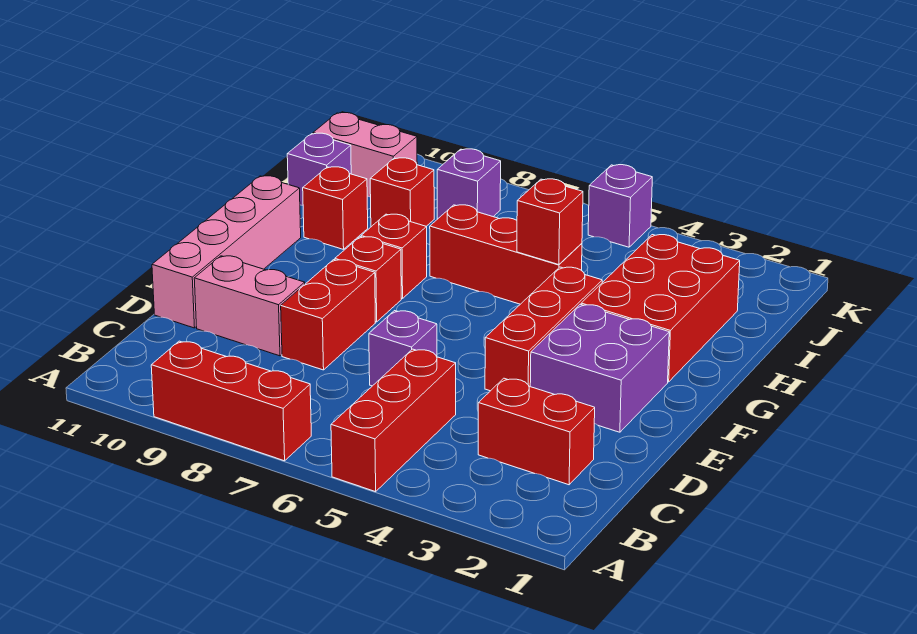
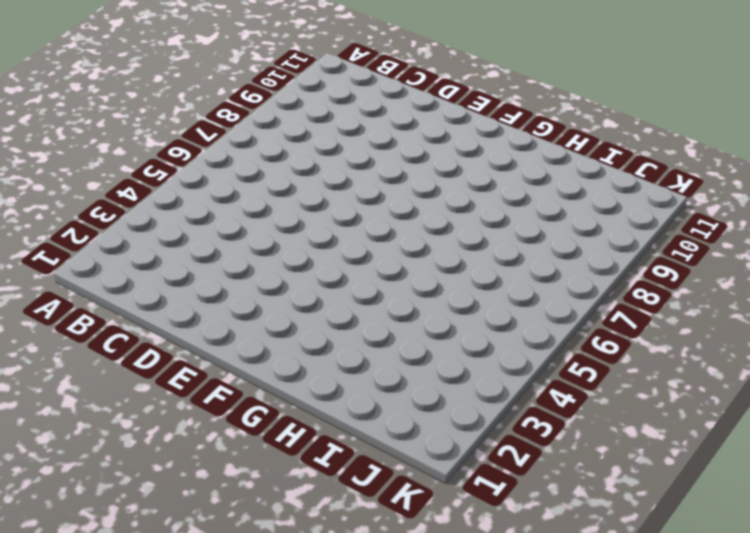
none -> red brick A5:C5 level 1
none -> red brick A7:A9 level 1
none -> red brick C2:C3 level 1

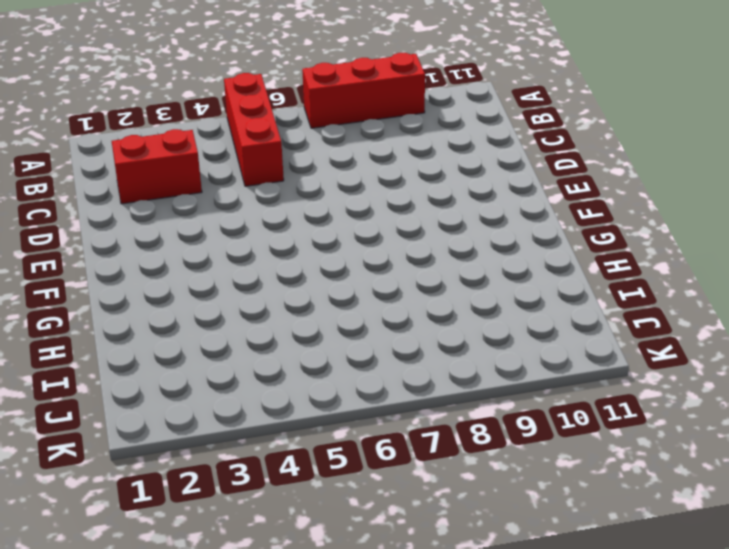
none -> purple brick D6 level 1
none -> red brick D8:E8 level 1
none -> pink brick D9:D10 level 1

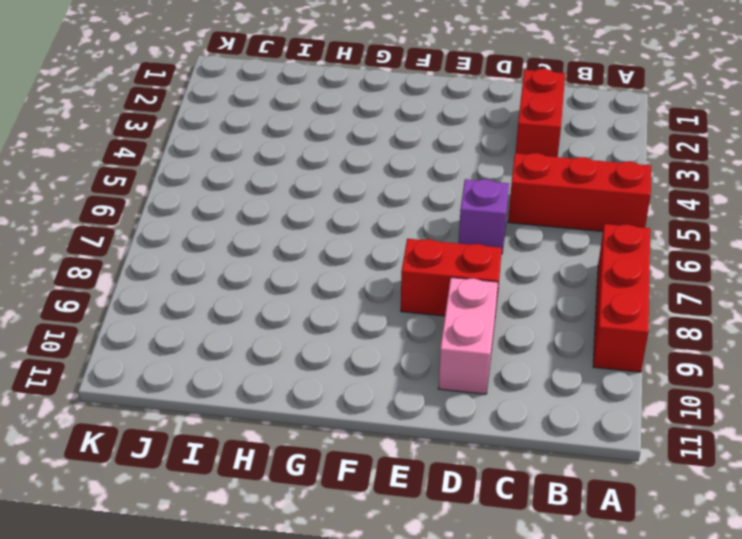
none -> pink brick D11:G11 level 1
none -> purple brick E2:F3 level 1
none -> red brick E4:G4 level 1

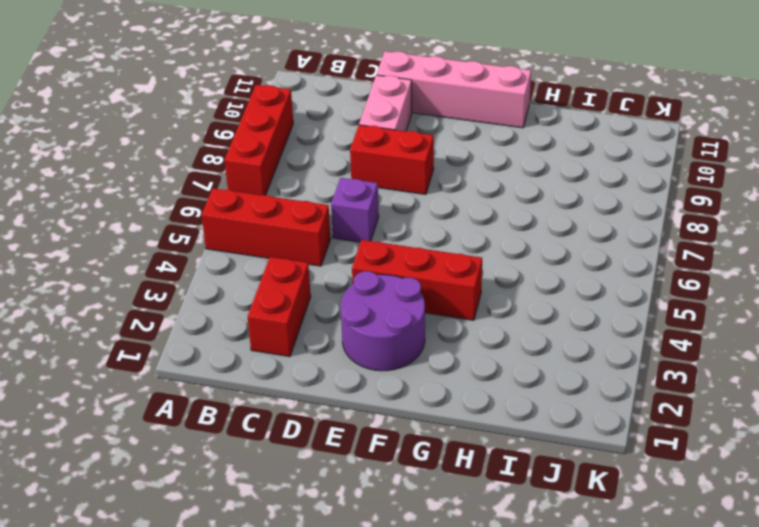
purple round brick E2:F3 level 1 -> purple brick E2:F3 level 1
none -> red brick F8 level 1
none -> red brick G2:I3 level 1
none -> red brick G8 level 1

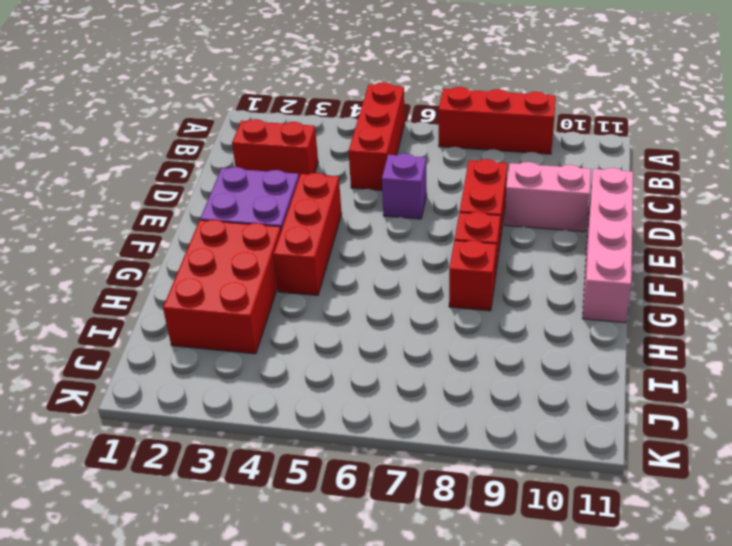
none -> red brick H5:H7 level 1
none -> red brick H10 level 1
none -> red brick I9 level 1

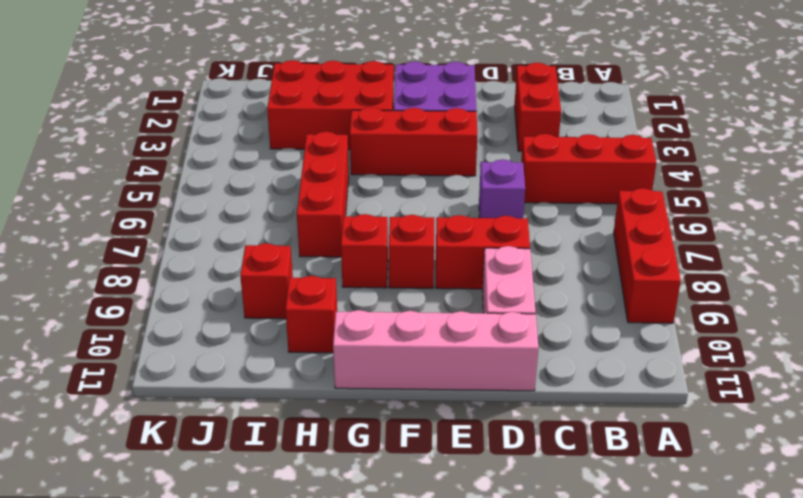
none -> purple brick I11 level 1
none -> purple brick J8 level 1
none -> pink brick J10:J11 level 1

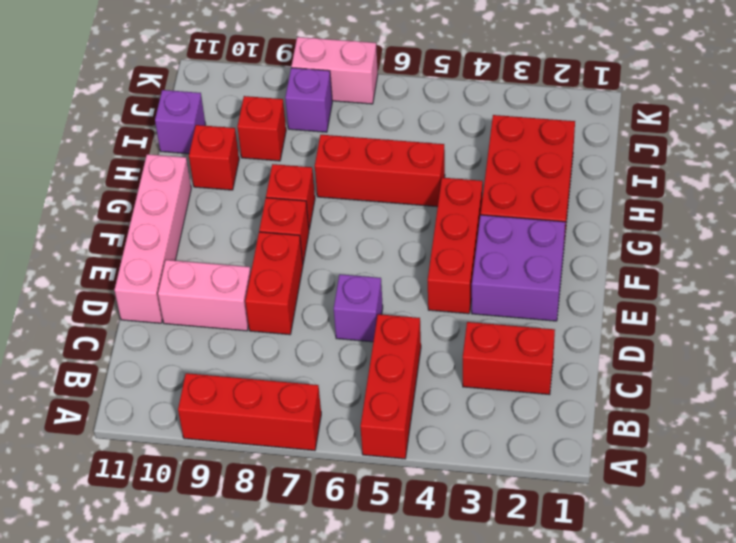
pink brick K7:K8 level 1 -> pink brick J10:J11 level 1
none -> purple brick K5 level 1
none -> red brick H5 level 2

